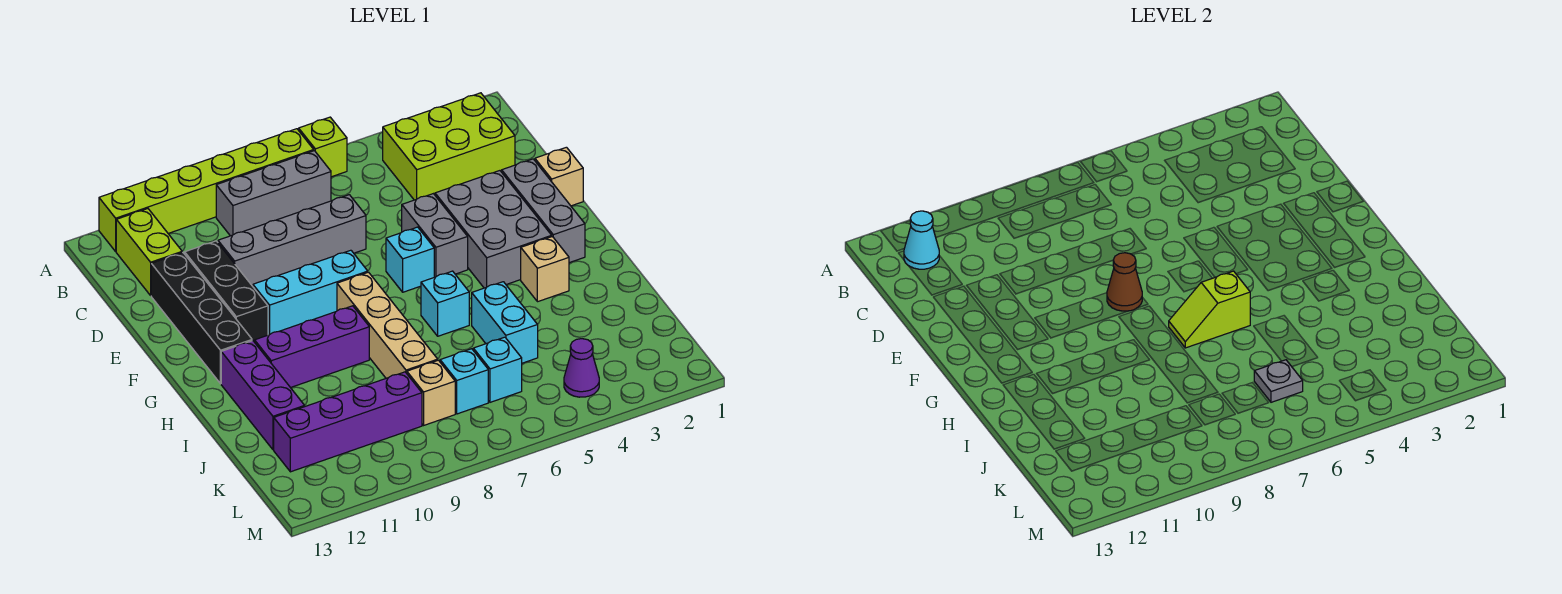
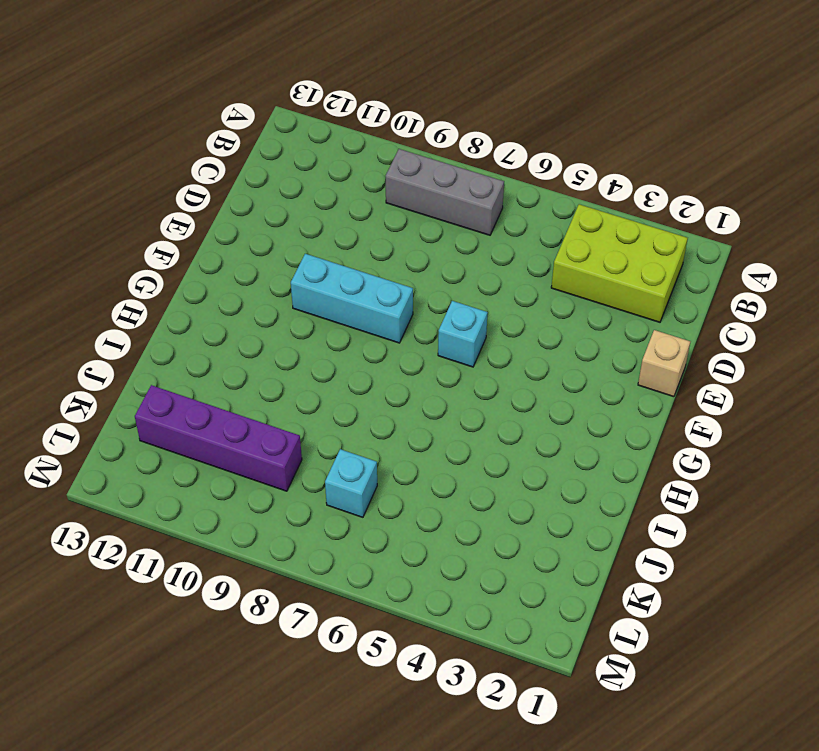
none -> lime brick A6 level 1
none -> lime brick A7:A12 level 1
none -> lime brick B12:C12 level 1

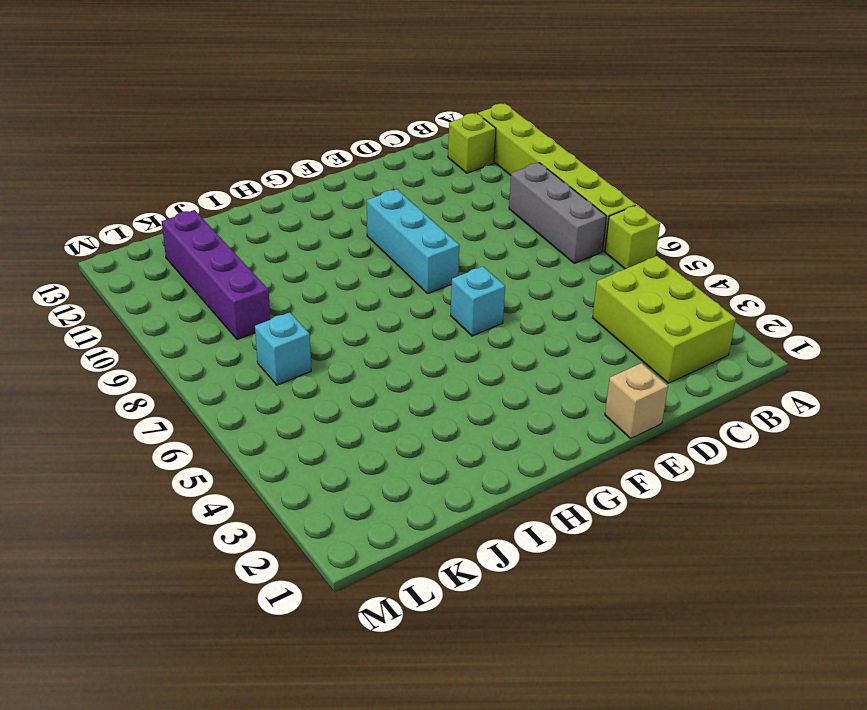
lime brick B12 level 1 -> lime brick B12:C12 level 1
none -> grey brick D7:D10 level 1
none -> black brick D11:F11 level 1
none -> black brick D12:G12 level 1

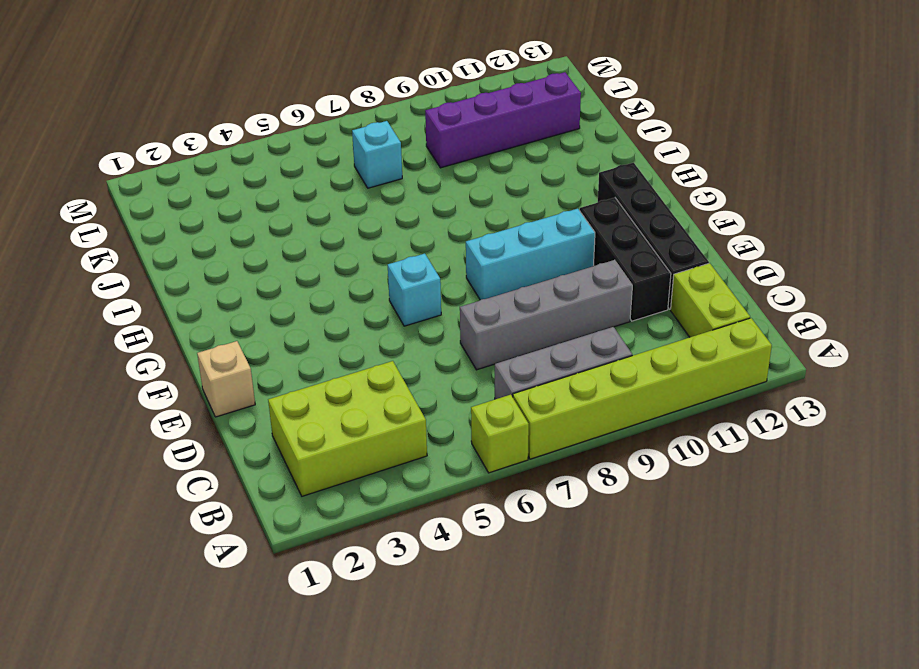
none -> grey brick E2:G2 level 1
none -> grey brick E3:G4 level 1
none -> grey brick E5:F5 level 1

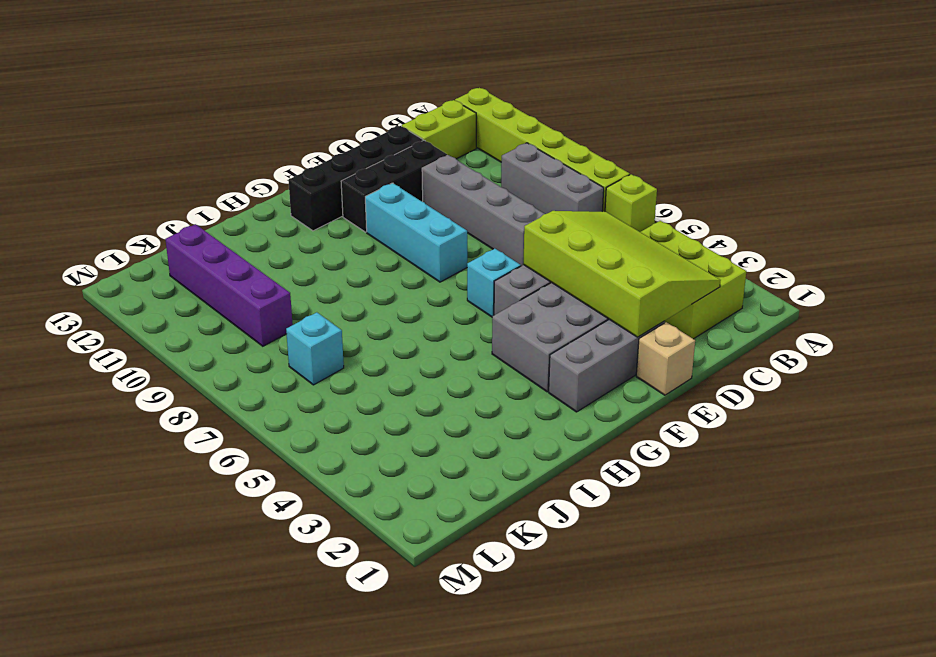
lime slope C2:E5 level 2 top E -> none
none -> tan brick G8:J8 level 1
none -> tan brick H3 level 1
none -> cyan brick H6 level 1

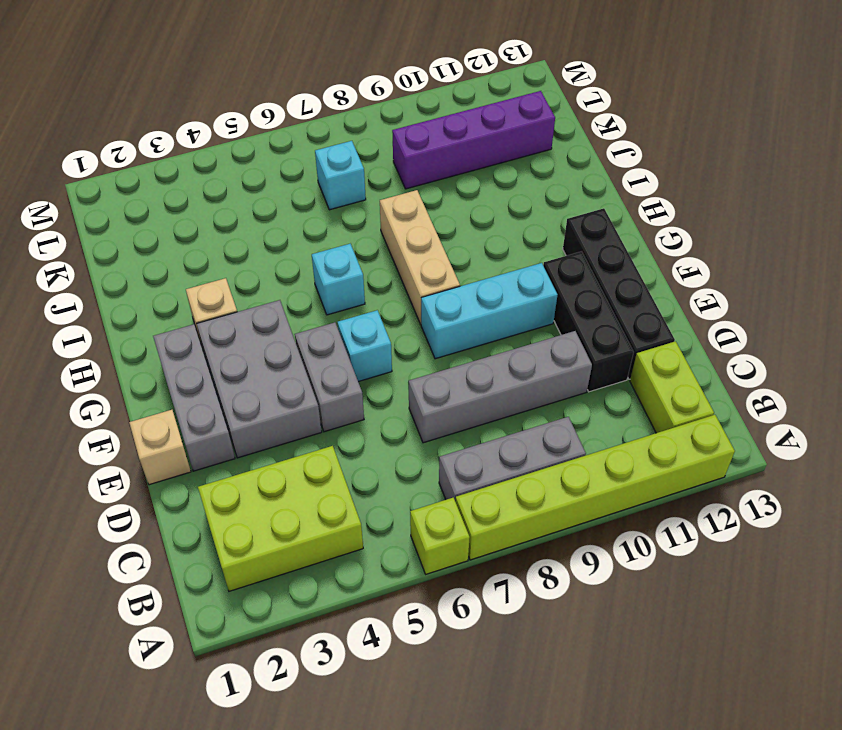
tan brick G8:I8 level 1 -> tan brick G8:J8 level 1
none -> purple brick H9:H11 level 1
none -> purple brick H12:J12 level 1
none -> cyan brick I5:J5 level 1

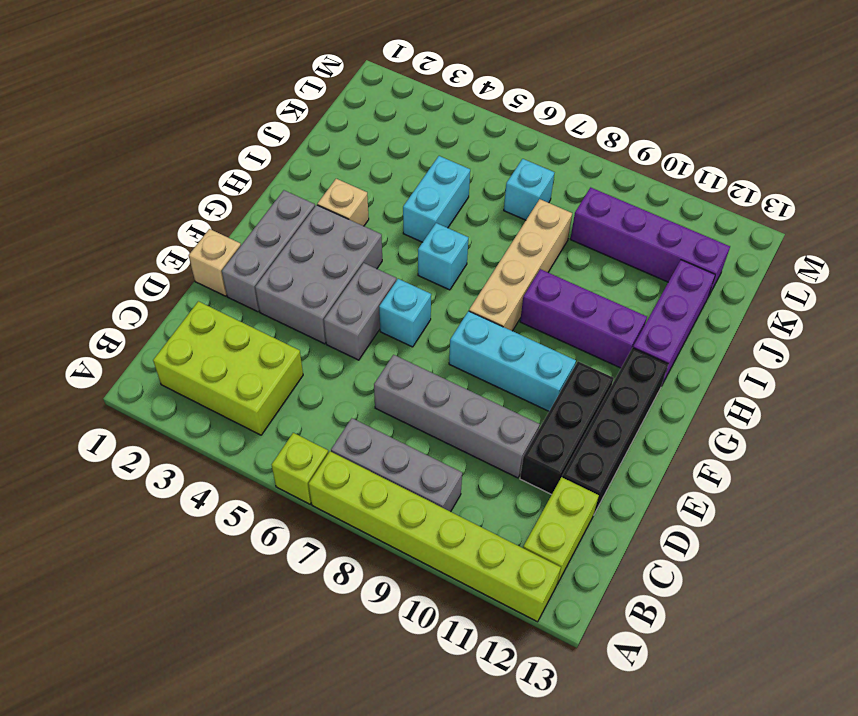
none -> cyan brick K6 level 1
none -> tan brick K8 level 1
none -> purple cone L4 level 1

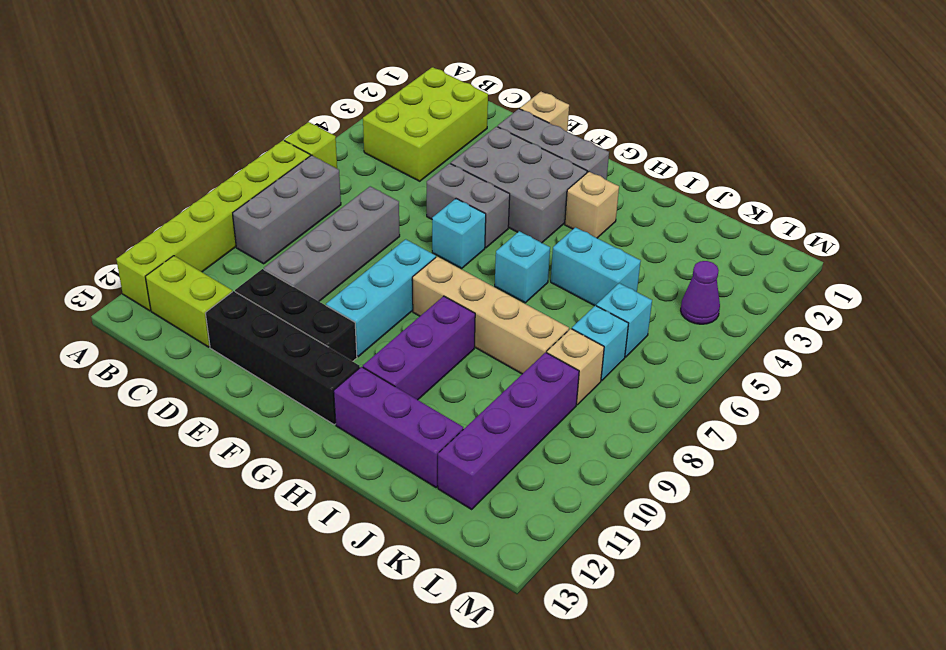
none -> cyan cone B12 level 2
none -> brown cone F8 level 2
none -> lime slope H6:H7 level 2 top 6

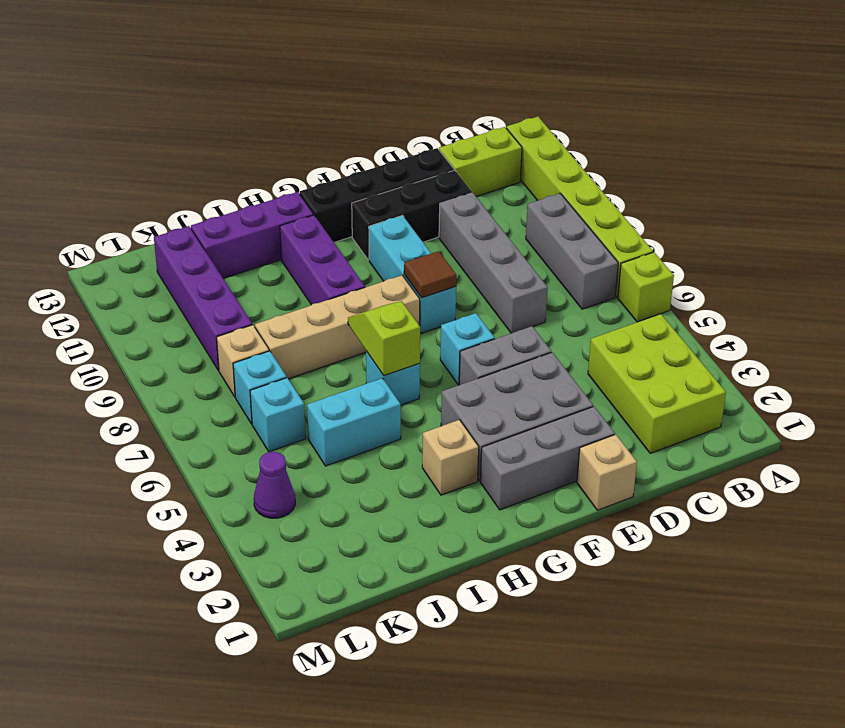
brown tile F8 level 2 -> brown cone F8 level 2
none -> cyan cone B12 level 2
none -> grey plate K6 level 2

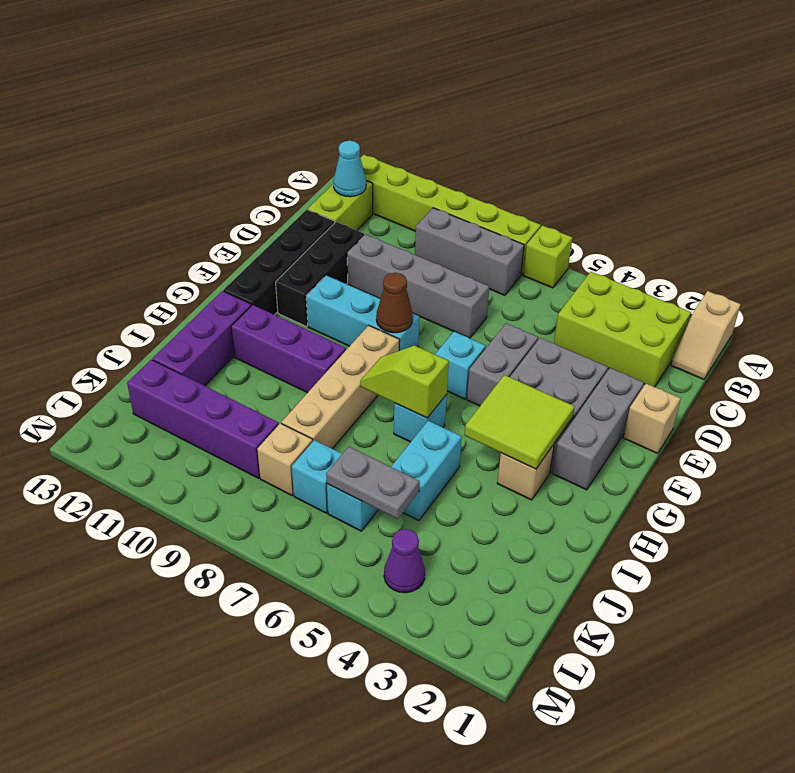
tan slope A1:B1 level 1 top A -> none
lime tile G3:H4 level 2 -> none
grey plate K5:K6 level 2 -> grey plate K6 level 2

